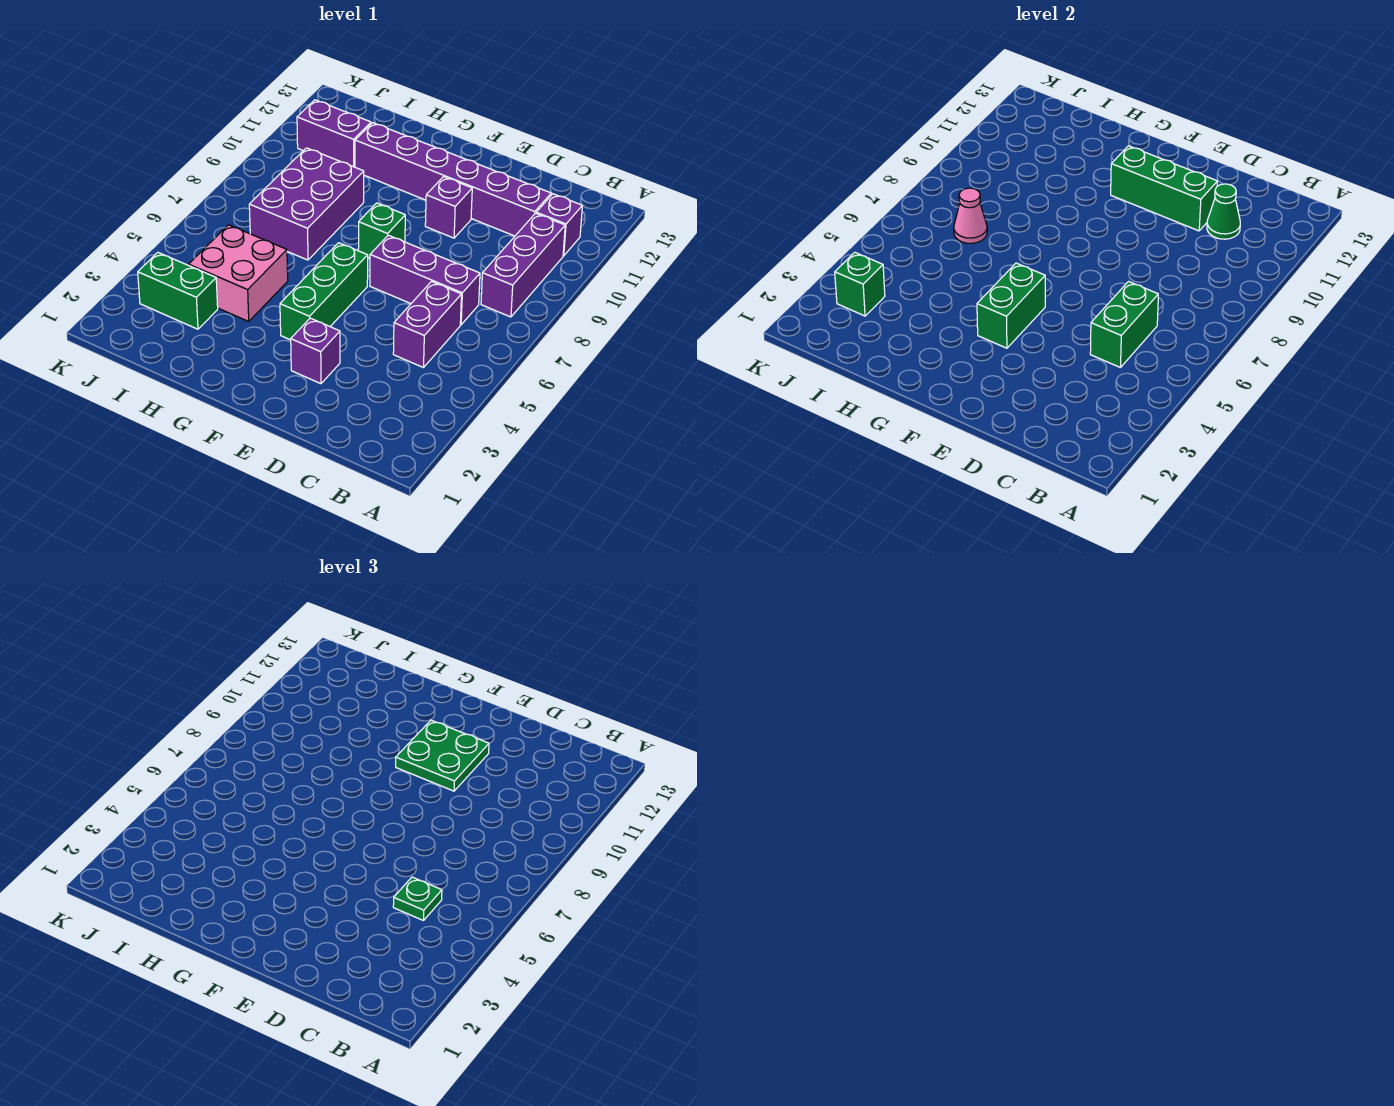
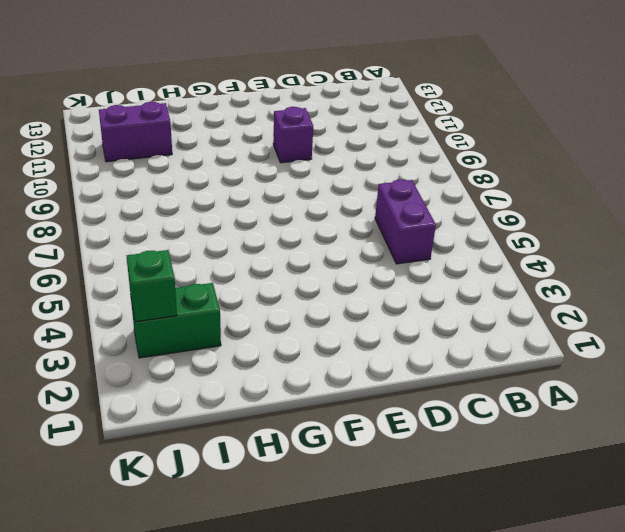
none -> purple brick B8:B10 level 1
none -> purple brick B11 level 1
none -> purple brick C7:E7 level 1

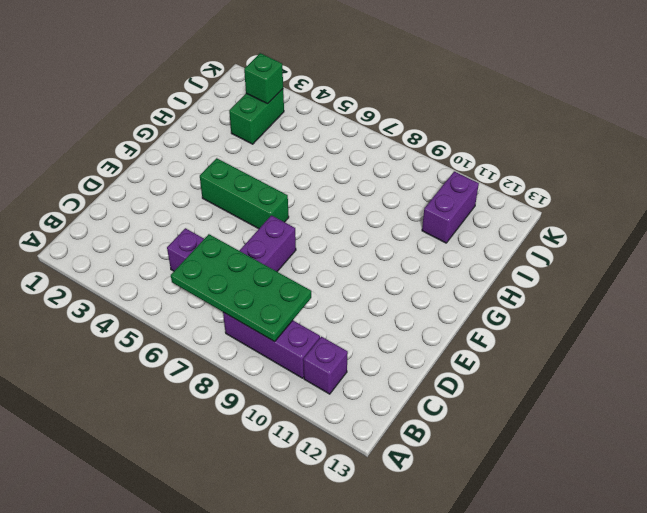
green plate B6:C9 level 2 -> green brick C5:C6 level 2
none -> purple brick C11:H11 level 1
none -> purple brick E3 level 1
none -> purple brick E10 level 1

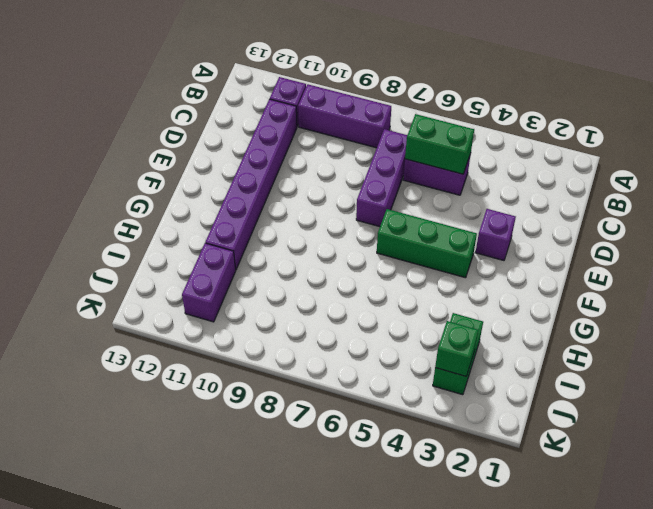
none -> purple brick E10 level 1
none -> green brick F8 level 1
none -> pink brick H4:I5 level 1

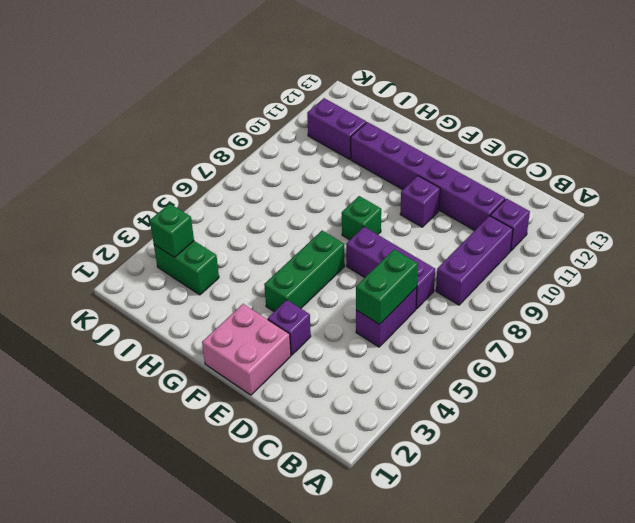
pink brick E1:F2 level 1 -> pink brick H4:I5 level 1
none -> purple brick H7:I9 level 1
none -> green cone C11 level 2
none -> green brick D11:F11 level 2

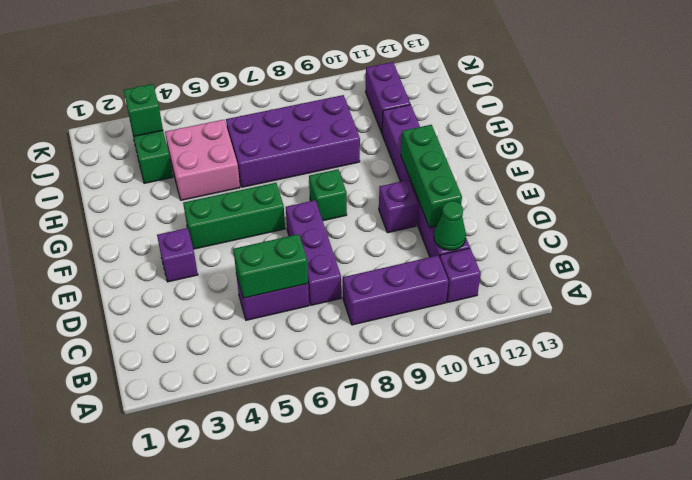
purple brick H6:I9 level 1 -> purple brick H7:I9 level 1
none -> green brick F4:F5 level 2
none -> pink cone I7 level 2
none -> green plate C5 level 3

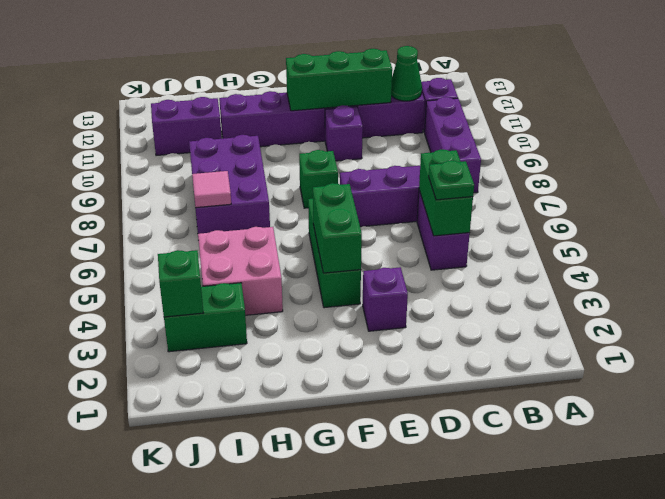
pink tile I7 level 2 -> pink cone I7 level 2
none -> green plate E10:F11 level 3

